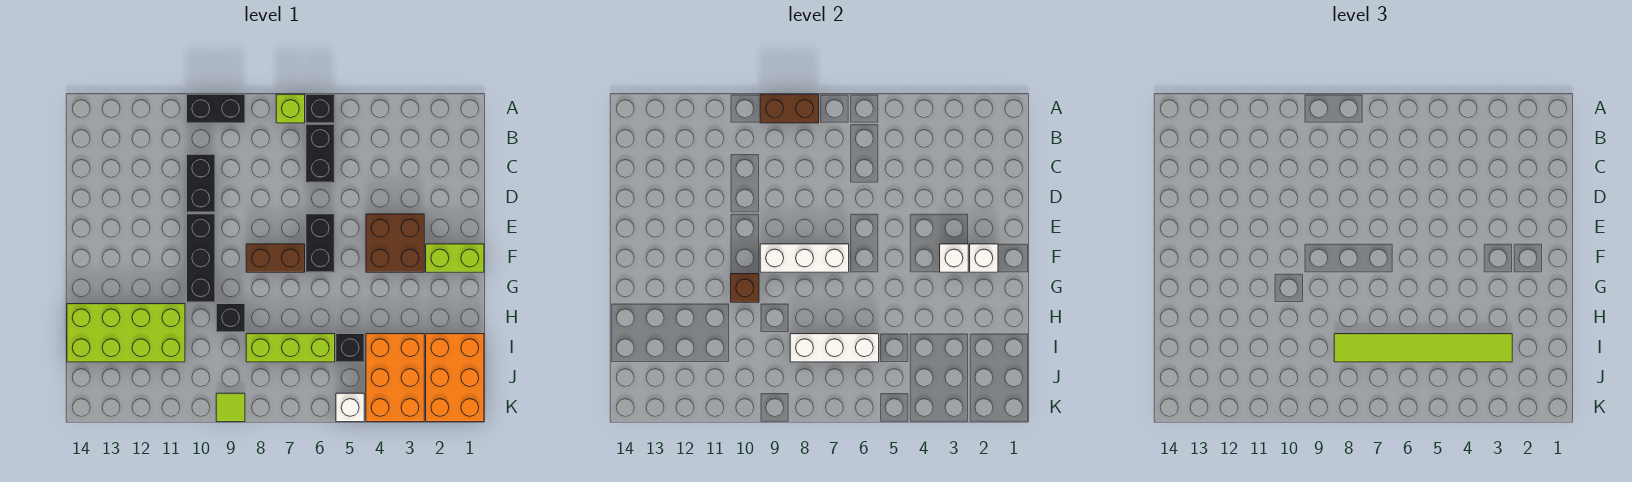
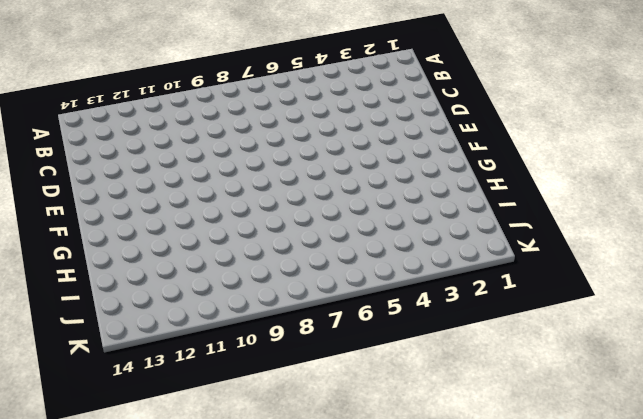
none -> black brick A6 level 1
none -> lime brick A7 level 1
none -> black brick A9:A10 level 1

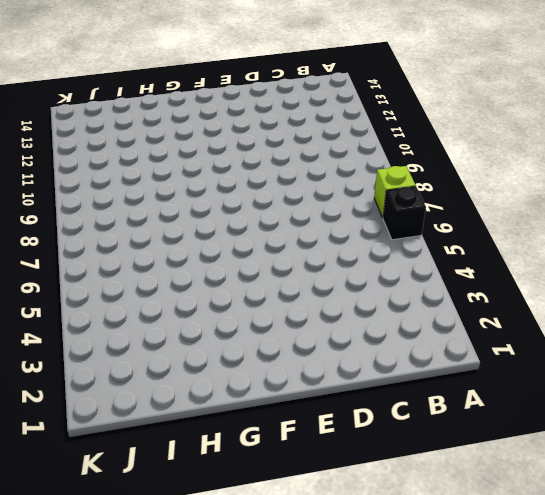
none -> black brick A9:A10 level 1
none -> black brick B6:C6 level 1
none -> black brick C10:D10 level 1

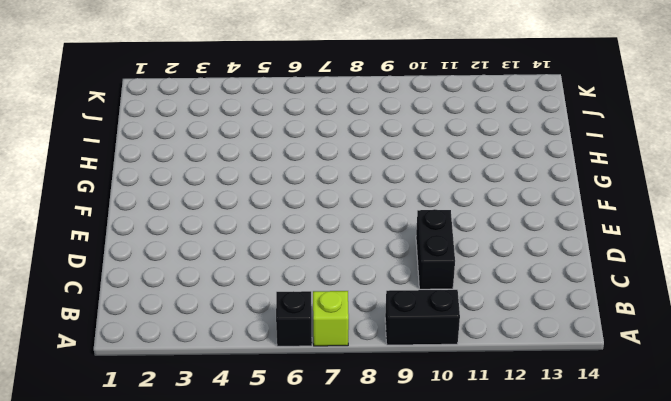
none -> black brick B6:C6 level 1
none -> brown brick E3:F4 level 1
none -> black brick E6:F6 level 1

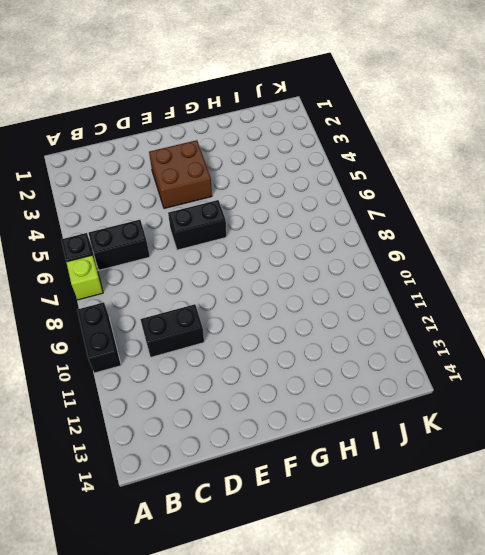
none -> black brick E10:G10 level 1
none -> lime brick F1:F2 level 1
none -> brown brick F7:F8 level 1

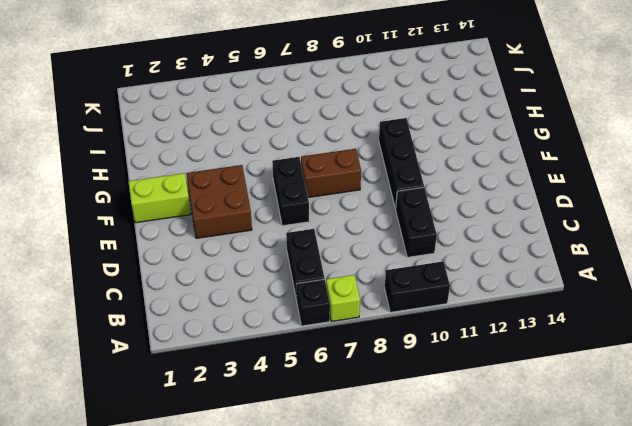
none -> black brick H9 level 1
none -> lime brick H11:I14 level 1
none -> orange brick I1:K2 level 1

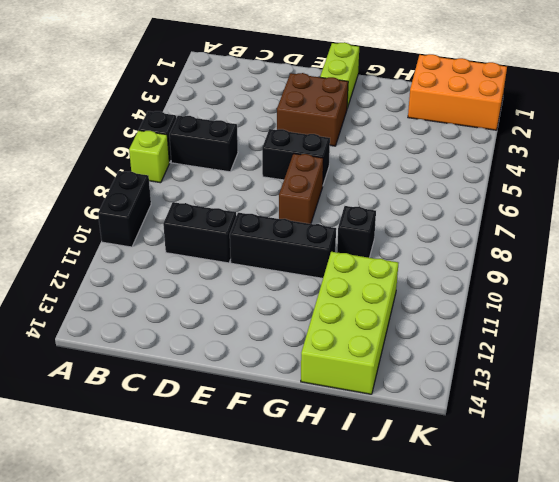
none -> orange brick I3:K4 level 1
none -> black brick I5 level 1
none -> lime brick I6:I8 level 1

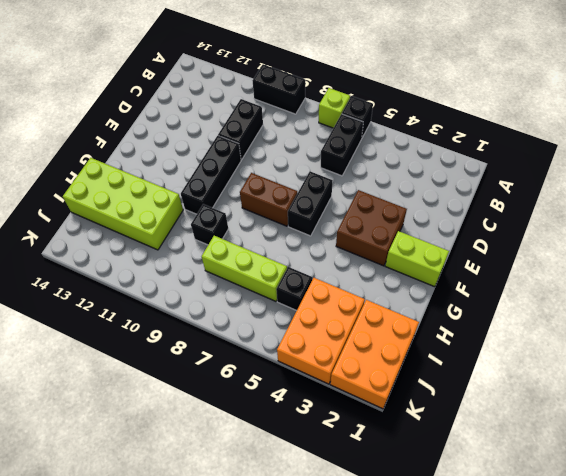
none -> white brick K5 level 1
none -> lime tile K9 level 1
none -> brown brick A8:A9 level 2

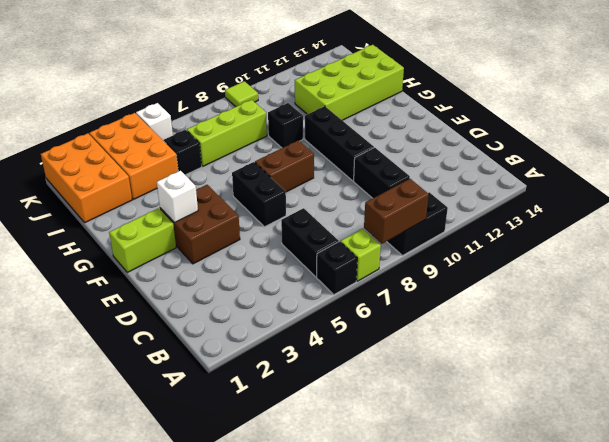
none -> white brick F2 level 2
none -> white brick F7:F9 level 2
none -> brown brick G10 level 2

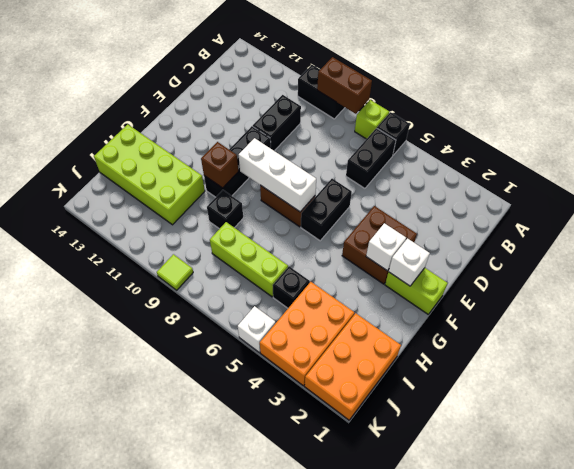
none -> white brick I6:I8 level 2
none -> lime tile I3:I8 level 3

